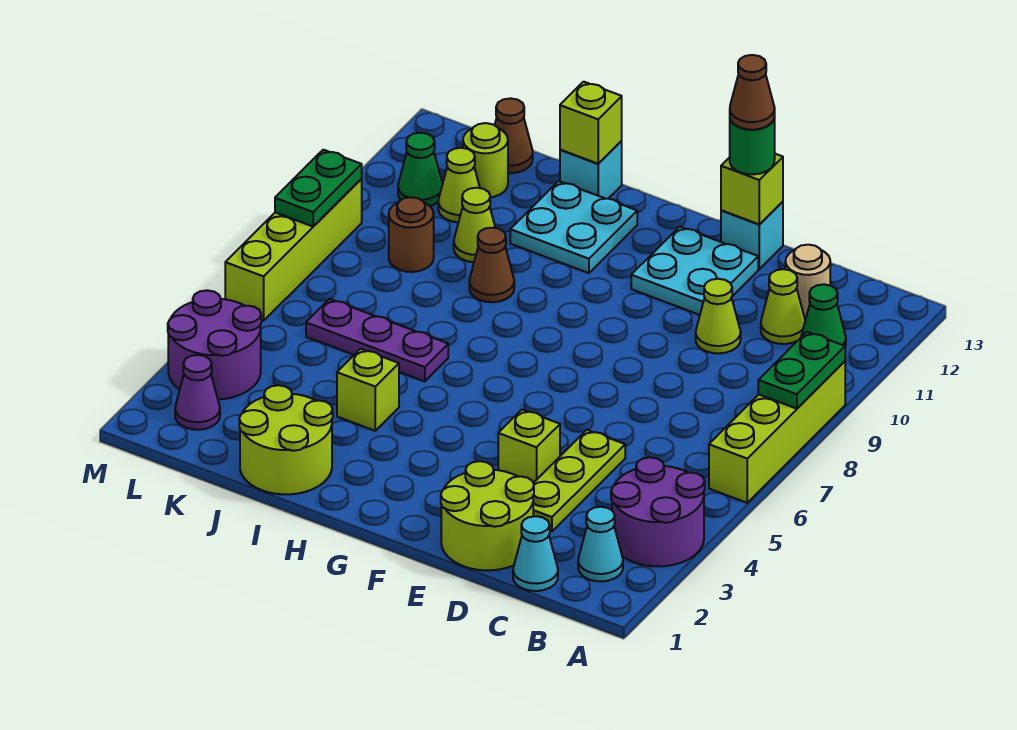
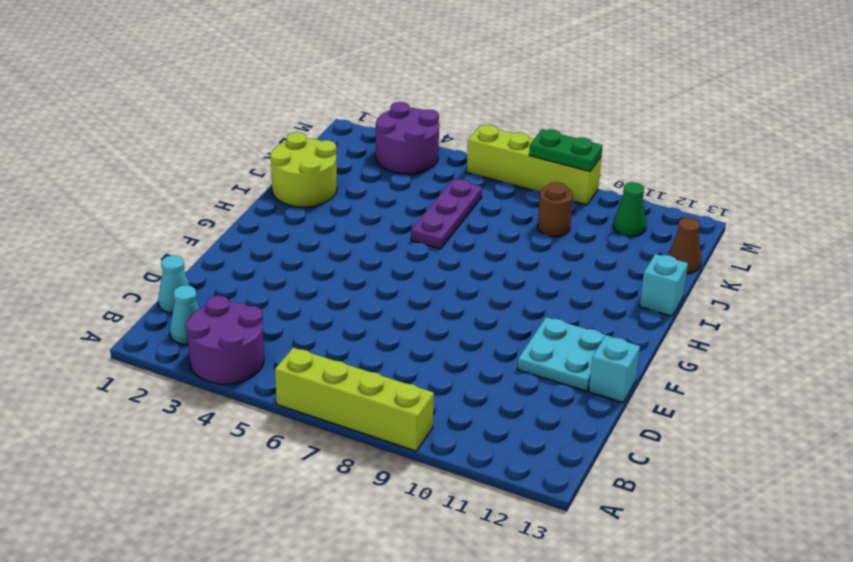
none -> green cone B11 level 1
none -> lime cone C11 level 1
none -> tan round brick C12 level 1
none -> lime round brick D1:E2 level 1

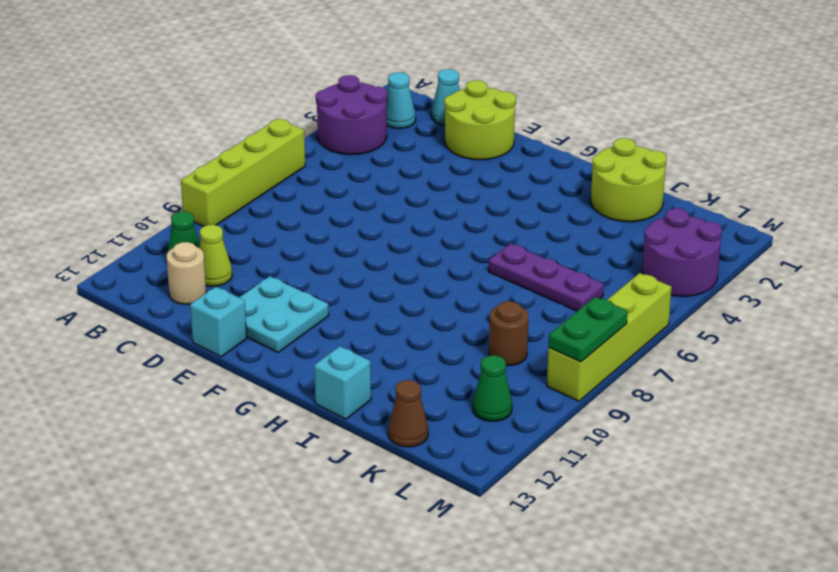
none -> lime plate D3:D5 level 1
none -> lime cone D10 level 1
none -> lime brick E4 level 1
none -> cyan plate H11:I12 level 1

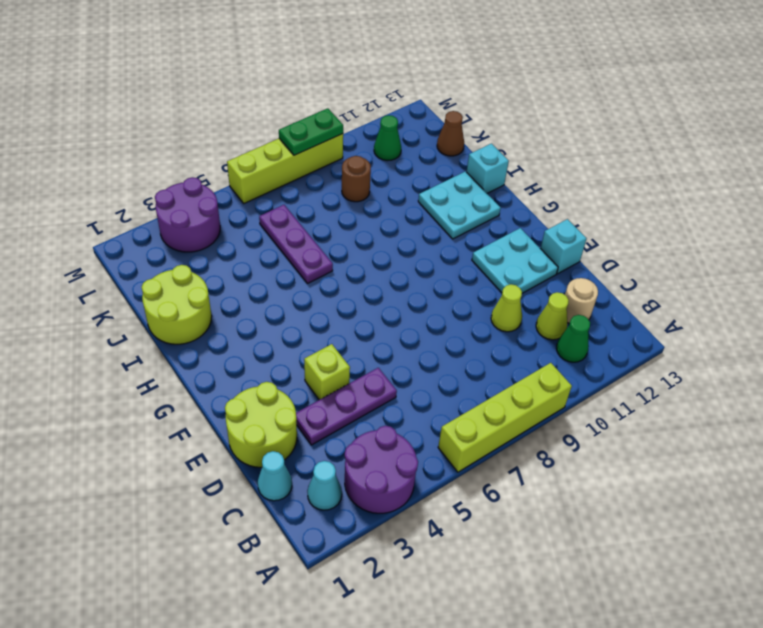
purple plate D3:D5 level 1 -> lime plate D3:D5 level 1
none -> lime brick I4 level 1
none -> brown cone I9 level 1
none -> lime cone J10 level 1
none -> lime cone K11 level 1

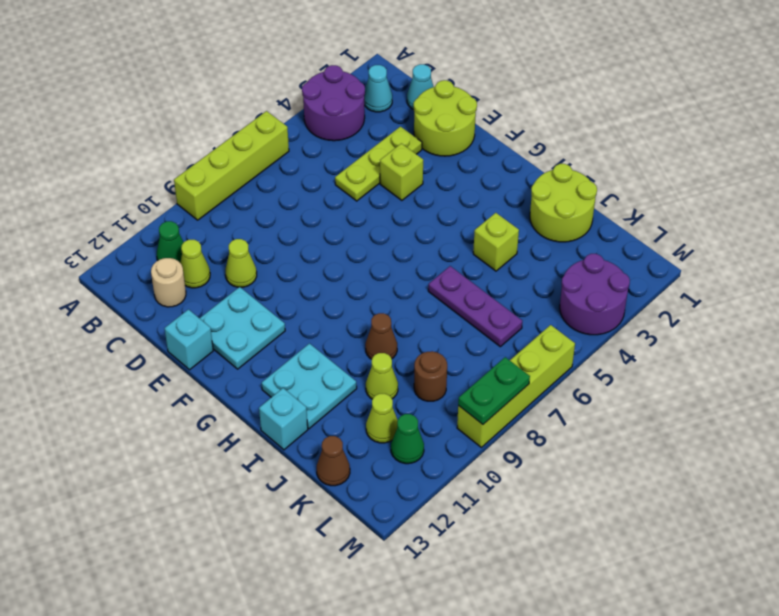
none -> lime round brick K12 level 1
none -> purple cone L2 level 1
none -> green plate A8:A9 level 2
none -> lime brick E13 level 2

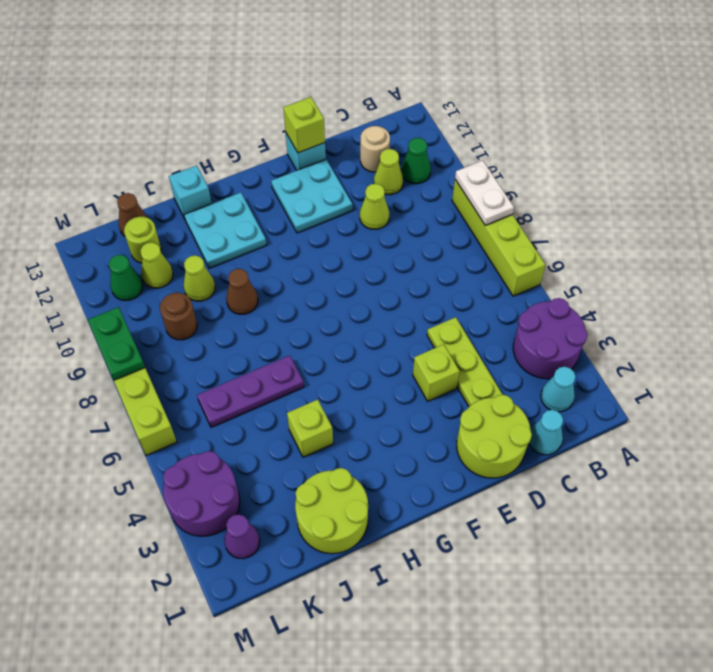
white plate A8:A9 level 2 -> green plate A8:A9 level 2
none -> lime brick I13 level 2
none -> green round brick E13 level 3
none -> brown cone E13 level 4

